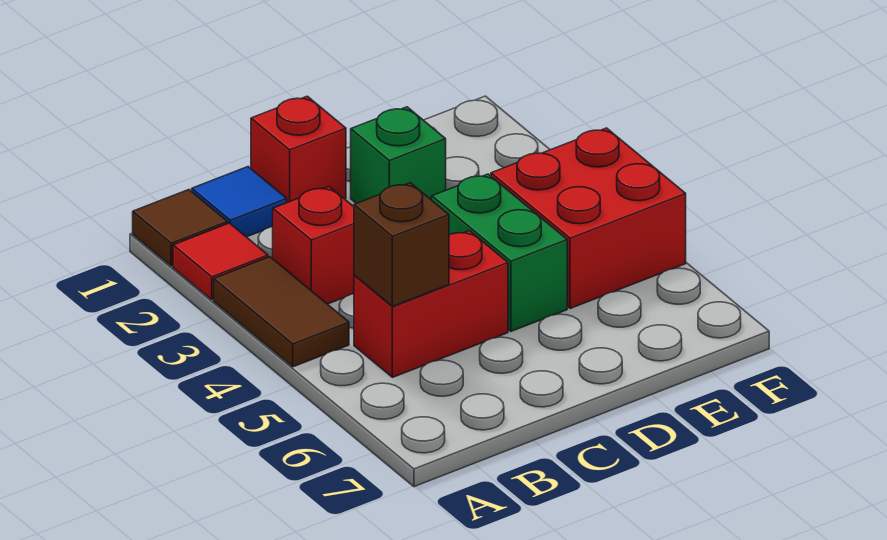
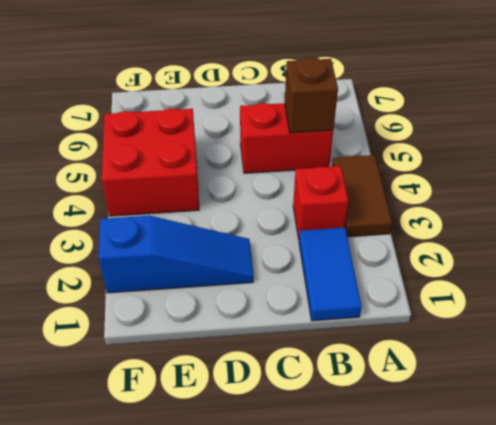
blue tile B1:B2 level 1 -> blue tile B1 level 1
blue slope D2:F2 level 1 top F -> green brick D2 level 1
none -> brown tile A1 level 1
none -> red tile A2 level 1

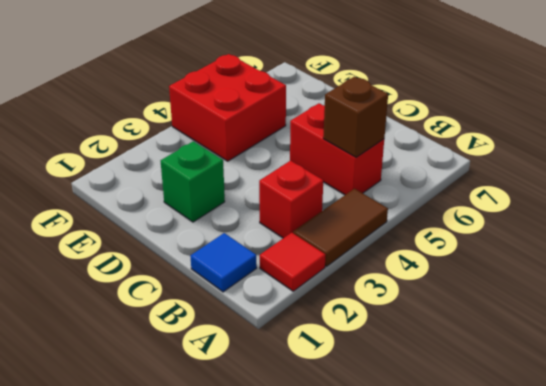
none -> brown tile A1 level 1
none -> red brick C1 level 1

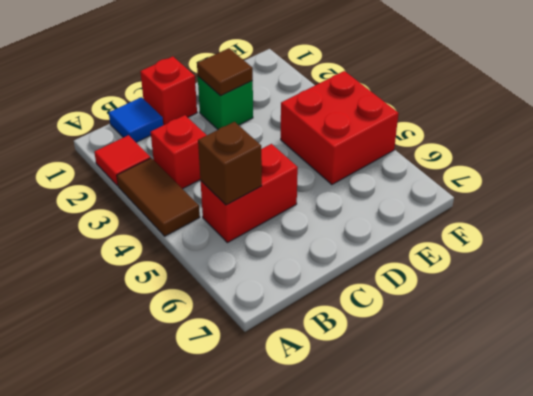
brown tile D2 level 2 -> brown tile A1 level 1
none -> green brick D4:D5 level 1

